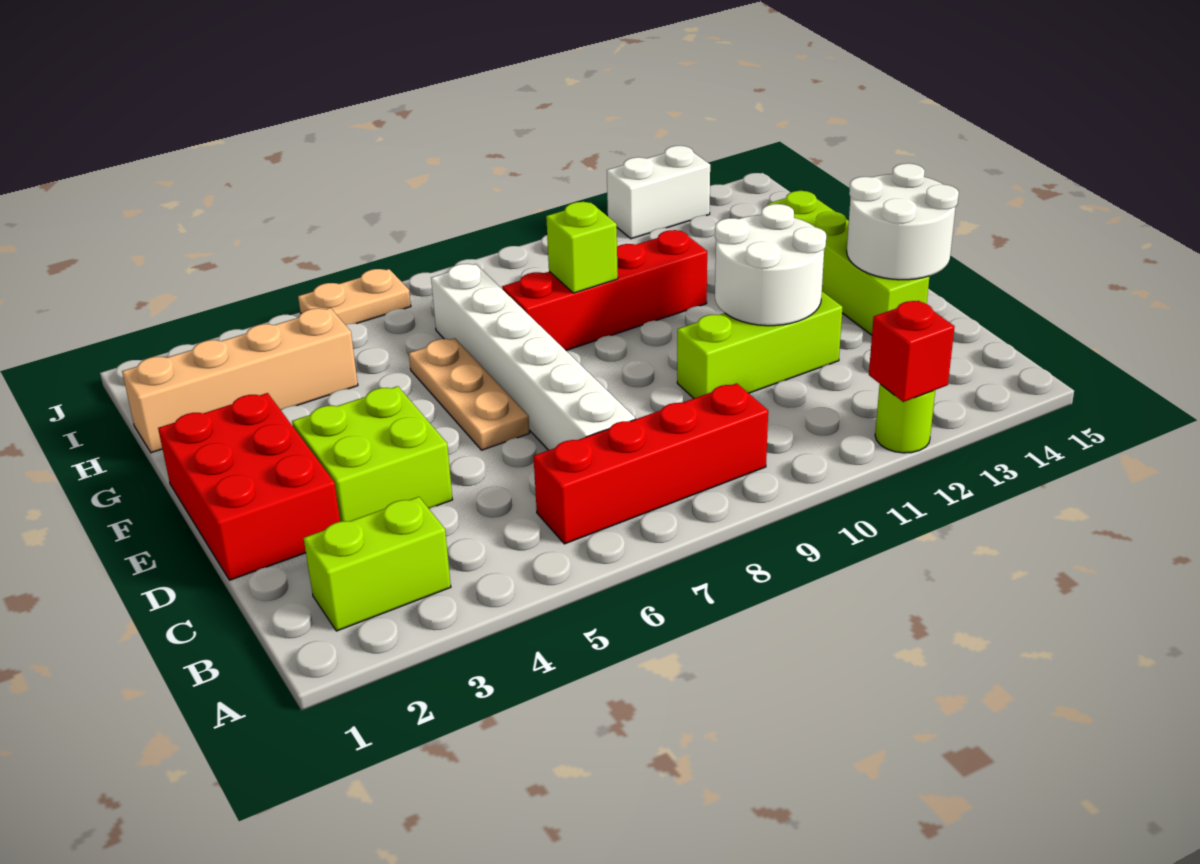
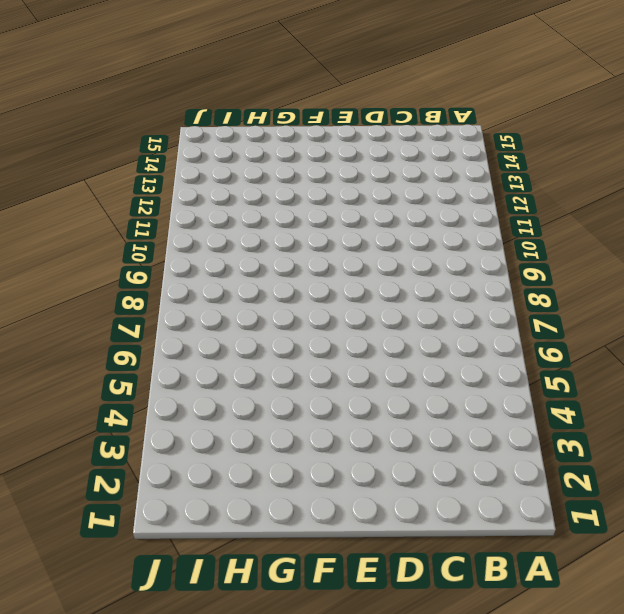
none -> lime round brick A12 level 1
none -> lime brick B2:B3 level 1
none -> red brick B6:B9 level 1

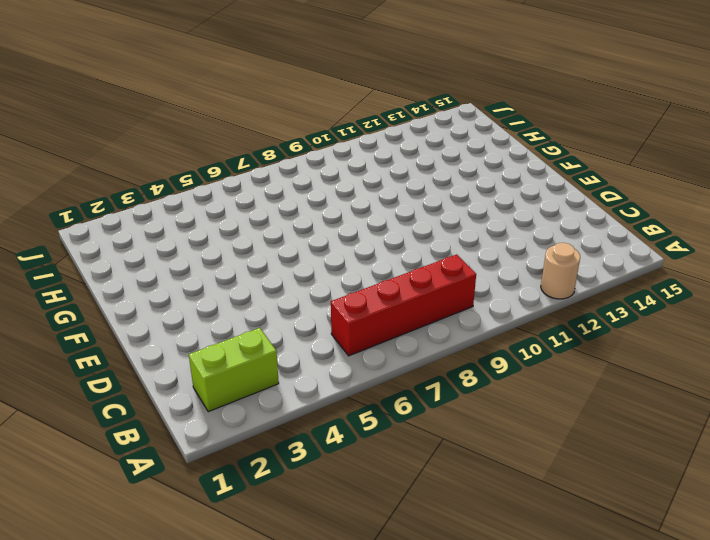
tan round brick A12 level 1 -> lime round brick A12 level 1
none -> white brick C7:H7 level 1
none -> red brick D1:F2 level 1
none -> lime brick D3:E4 level 1

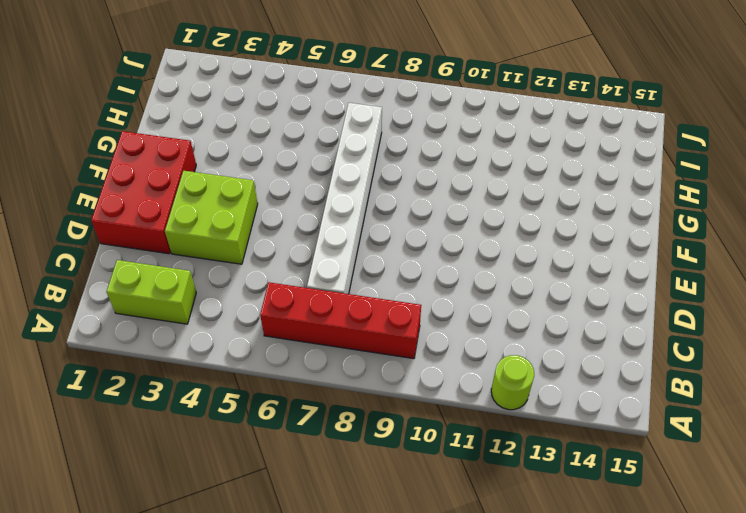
none -> lime brick D10:D12 level 1
none -> lime brick D14:G14 level 1
none -> tan plate E6:G6 level 1

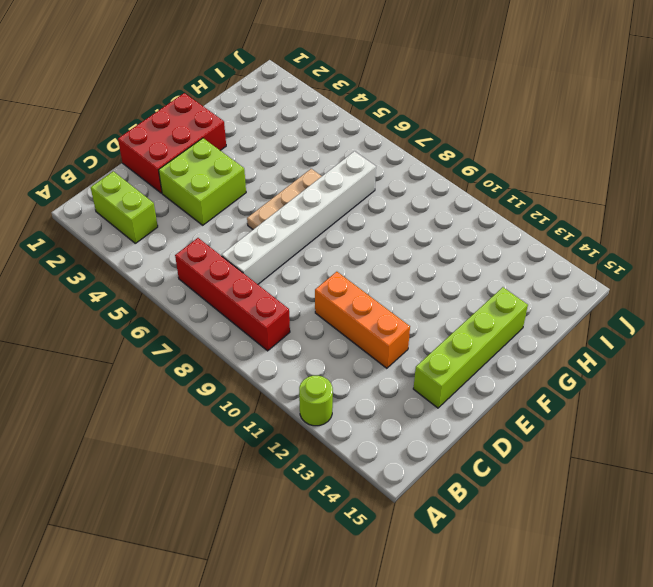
orange brick D10:D12 level 1 -> lime brick D10:D12 level 1
none -> red brick G8:G11 level 1
none -> tan brick H1:H4 level 1
none -> tan plate J5:J6 level 1

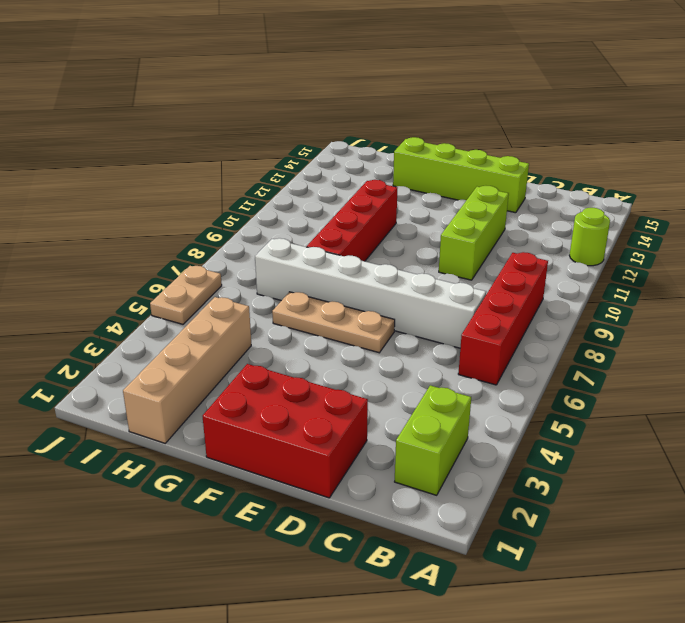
none -> lime brick D3:E4 level 1
none -> white brick J12:J13 level 1
none -> red brick A12 level 2

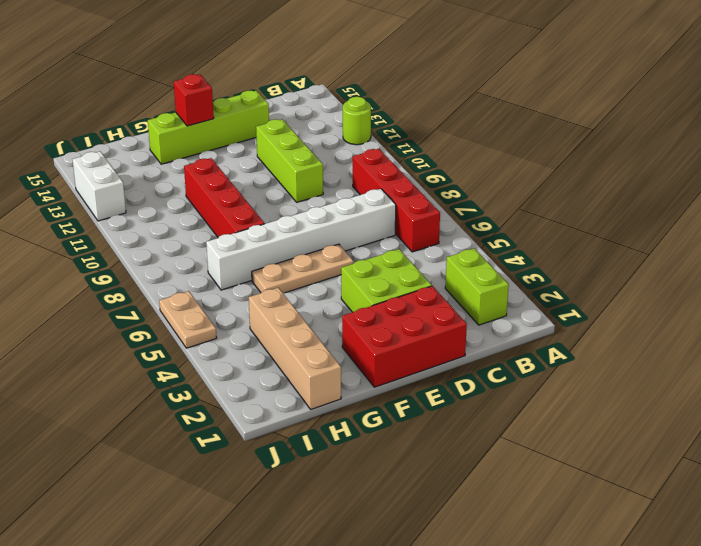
red brick F14 level 2 -> red brick A12 level 2
none -> white round brick D11:E12 level 2
none -> white round brick D14:E15 level 2
none -> lime brick G9 level 2

